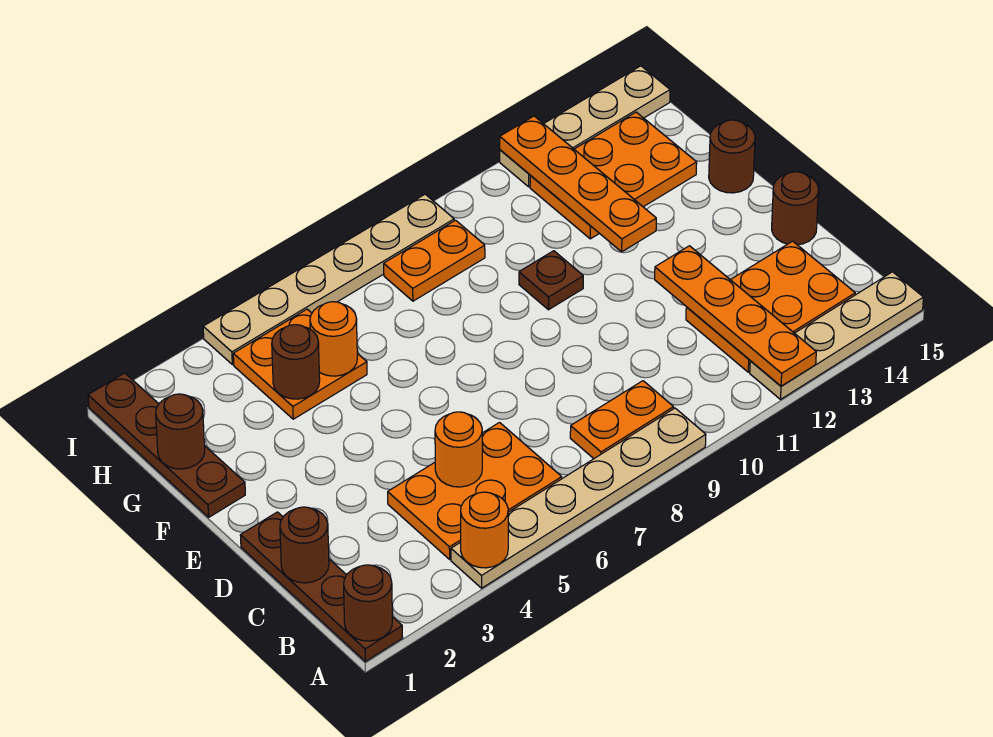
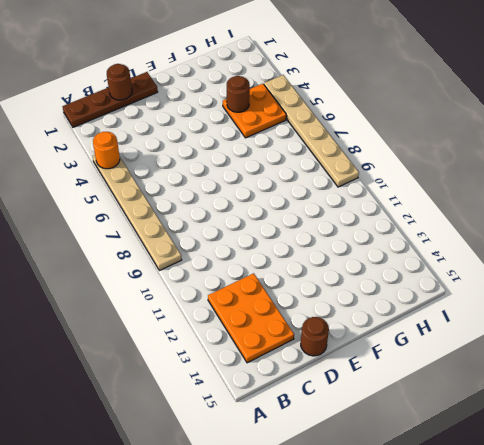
none -> tan plate A12:A15 level 1
none -> orange plate B4:C6 level 1
none -> orange plate B8:B9 level 1

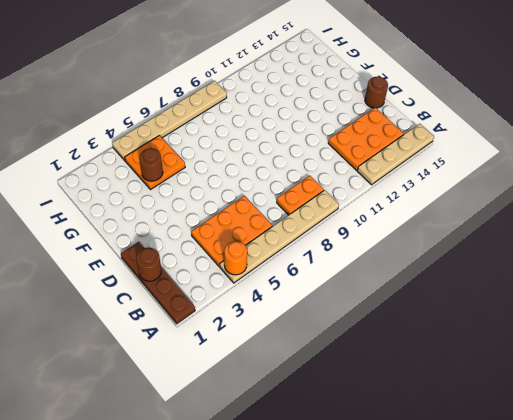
none -> brown plate F1:I1 level 1
none -> brown plate F10 level 1
none -> brown round brick F15 level 1

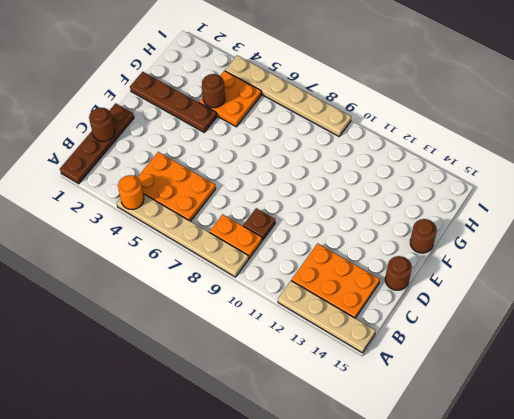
brown plate C9 level 1 -> brown plate F10 level 1
brown plate F1:F4 level 1 -> brown plate F1:I1 level 1
none -> orange plate G12:H14 level 1
none -> orange plate H8:H9 level 1
none -> tan plate I12:I15 level 1

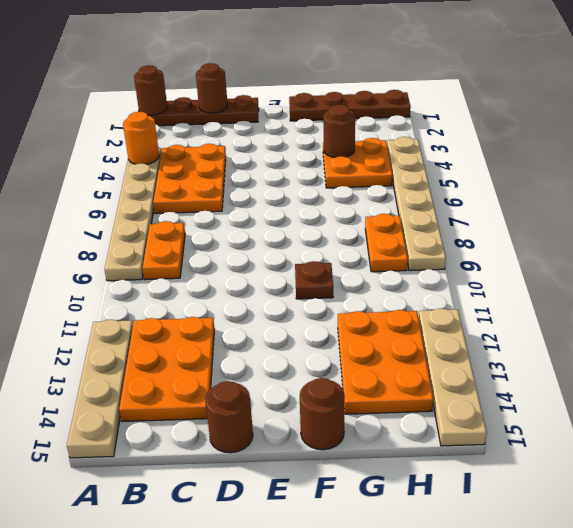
none -> orange plate A12:D12 level 2
none -> orange round brick C5 level 2
none -> orange plate F12:I12 level 2

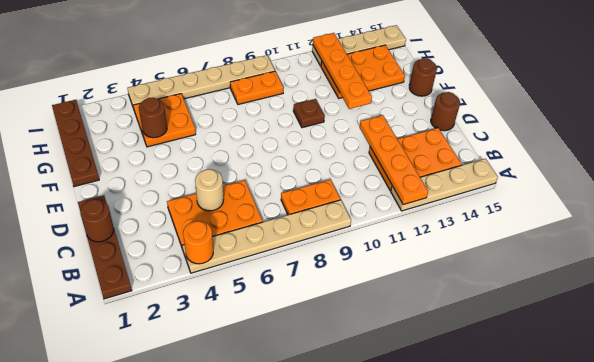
tan round brick C5 level 2 -> orange round brick C5 level 2
none -> brown round brick A1 level 2
none -> brown round brick G1 level 2
none -> orange round brick G5 level 2

